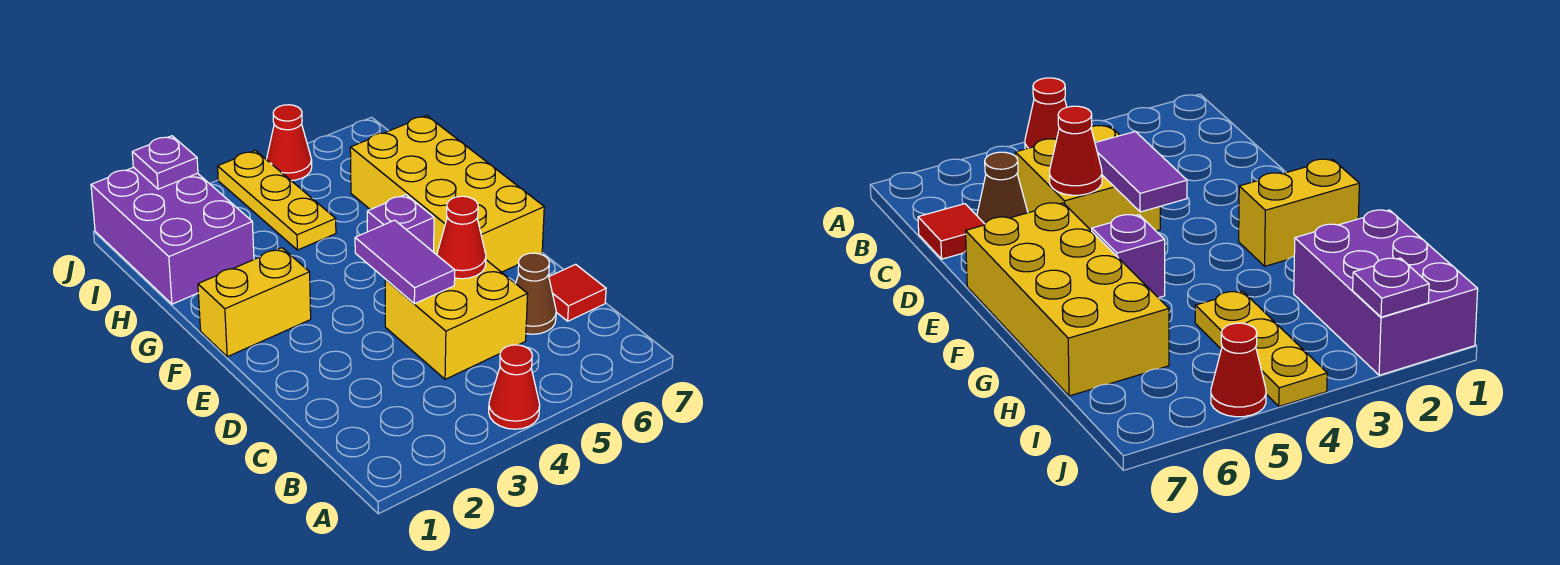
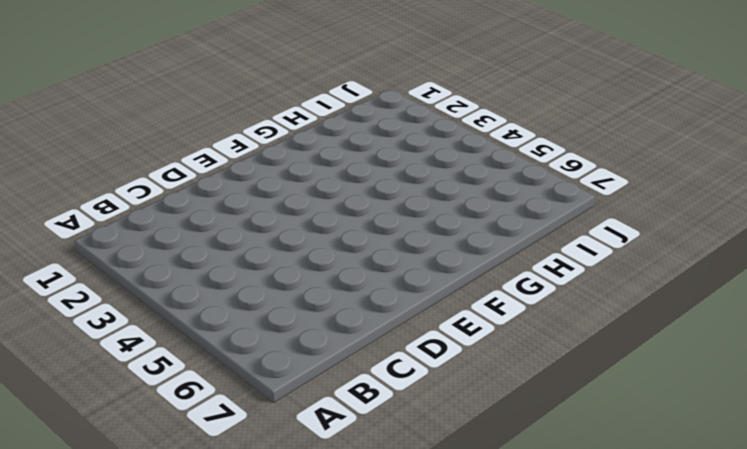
none -> red cone A4 level 1
none -> yellow brick C4:D5 level 1
none -> brown cone C6 level 1

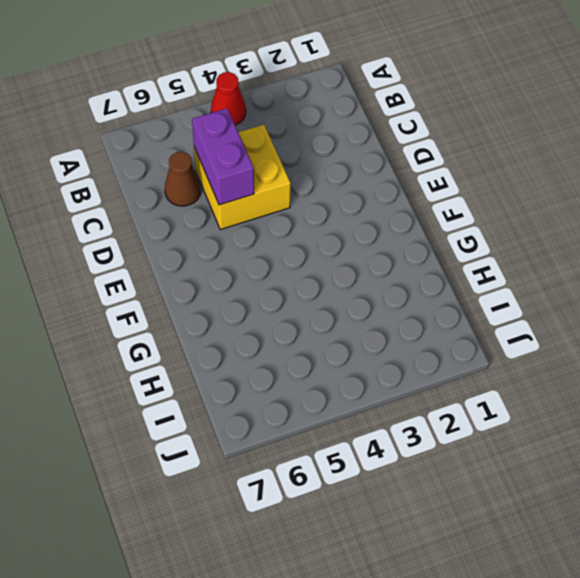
purple brick C5:D5 level 2 -> red cone D5 level 2
none -> red tile C7 level 1
none -> yellow brick E6:H7 level 1
none -> yellow brick F1:F2 level 1

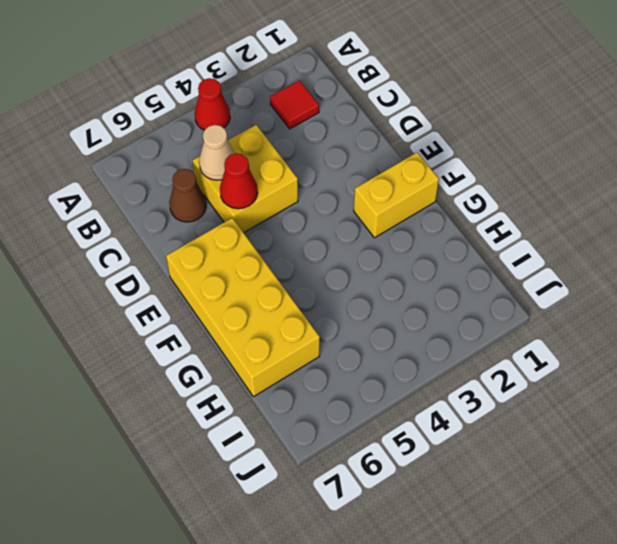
red tile B2 level 1 -> red tile C7 level 1
tan cone C5 level 2 -> none
none -> purple brick F5 level 1
none -> purple brick H1:J2 level 1
none -> yellow plate H4:J4 level 1

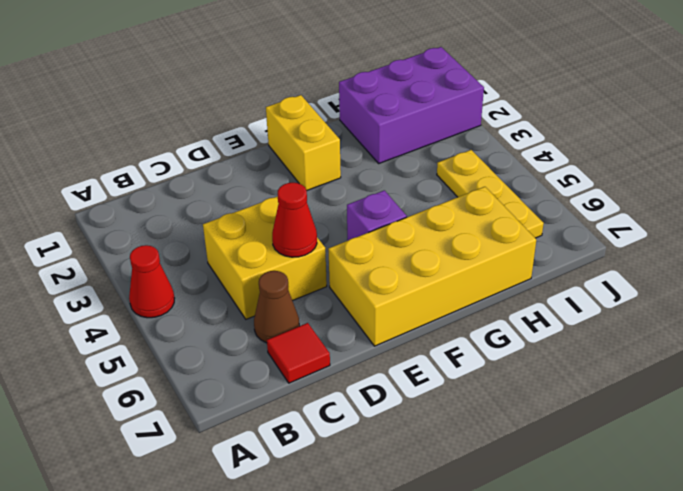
yellow plate I4:I6 level 1 -> yellow plate H4:J4 level 1
none -> red cone J5 level 1
none -> purple tile D4:E4 level 2
none -> purple plate J2 level 2

